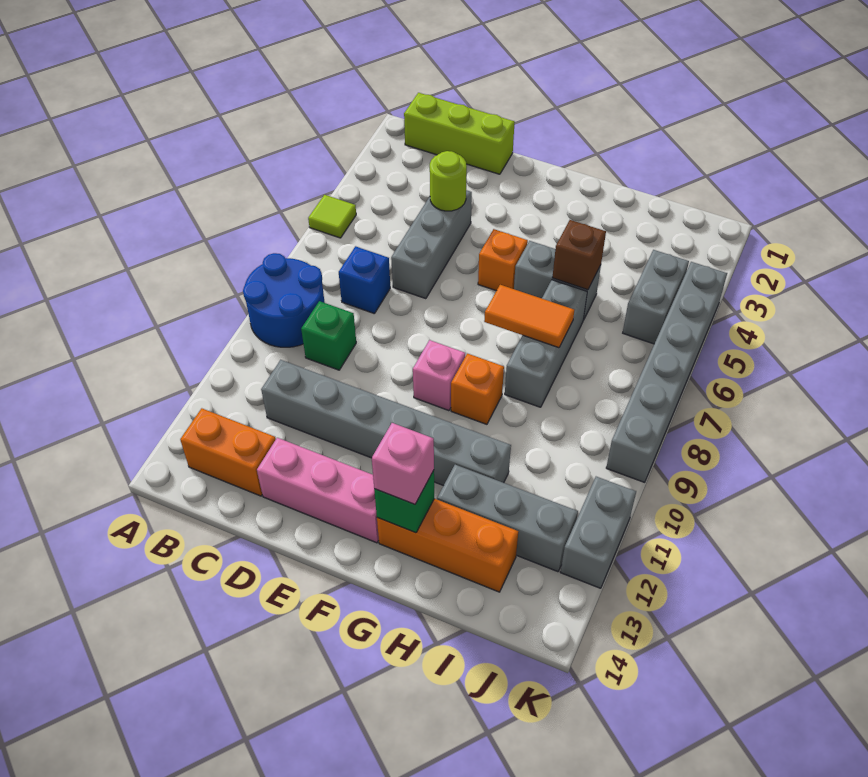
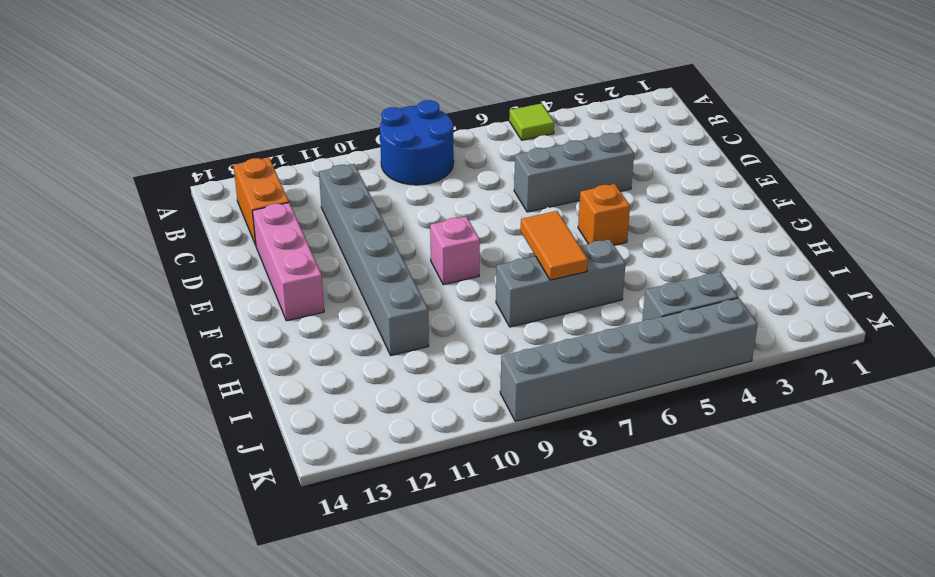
none -> lime brick B1:D1 level 1
none -> blue brick C7 level 1
none -> green brick C9 level 1

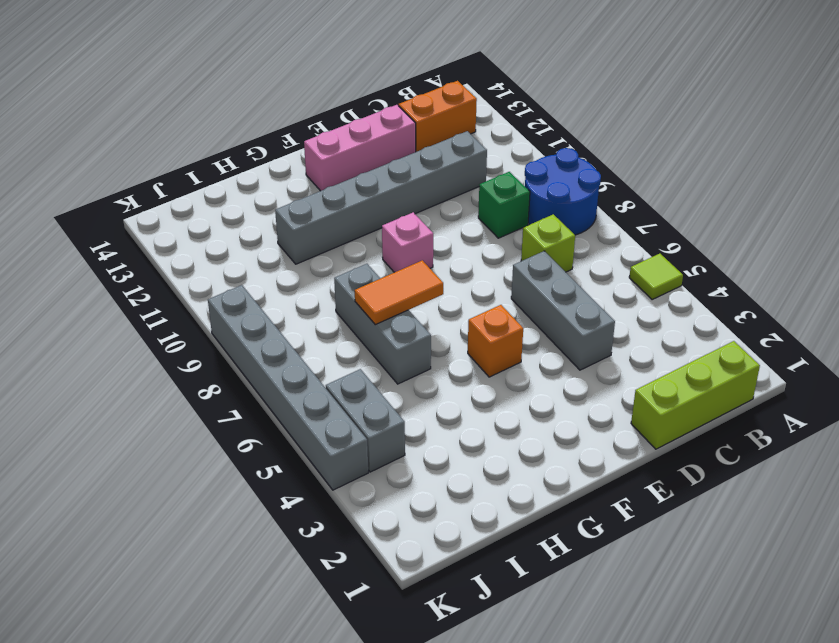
lime brick C7 level 1 -> blue brick C7 level 1
none -> grey brick G5:H5 level 1
none -> orange brick G9 level 1
none -> orange brick G13:I13 level 1

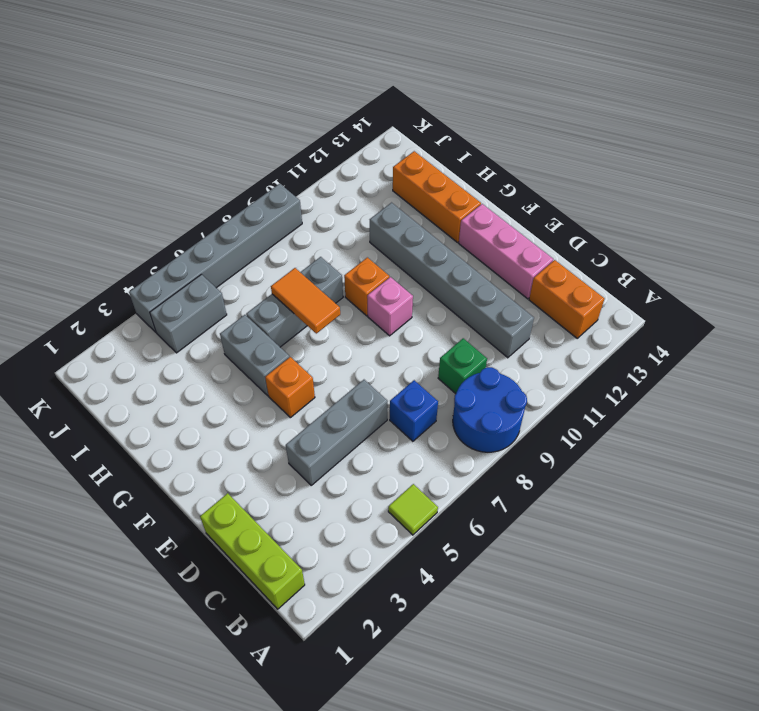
none -> grey brick H12:J12 level 1
none -> grey brick K11:K12 level 1
none -> lime round brick D4 level 2

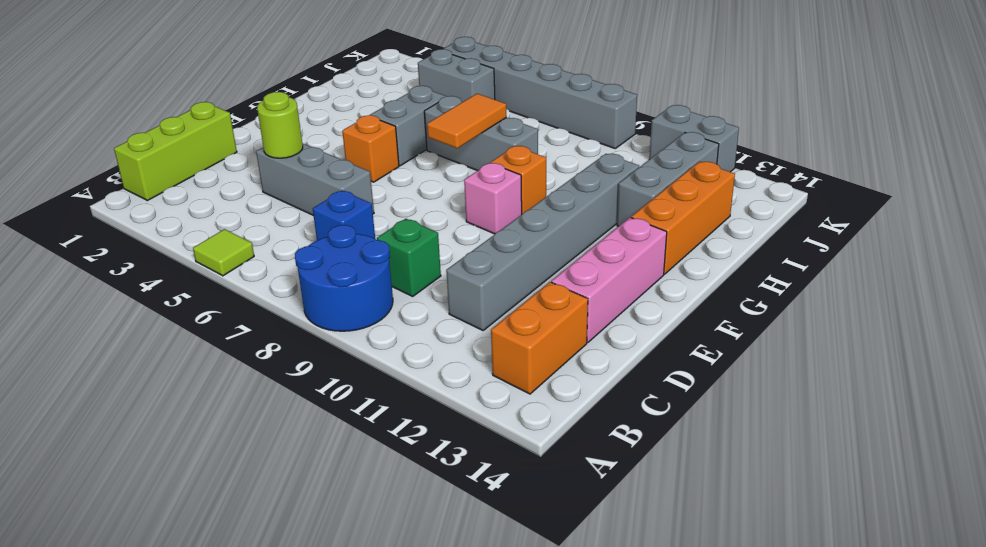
none -> green brick G13 level 2
none -> brown brick H5 level 2
none -> pink brick G13 level 3

